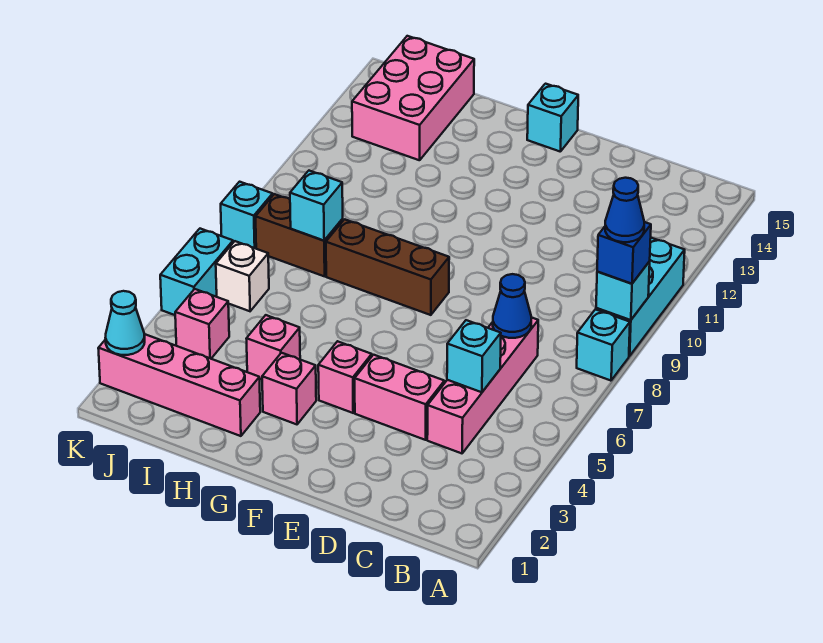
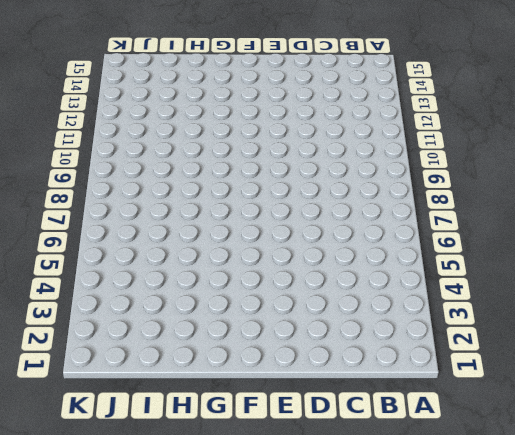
none -> cyan brick A8 level 1
none -> cyan brick A9:A11 level 1
none -> pink brick C4:C7 level 1

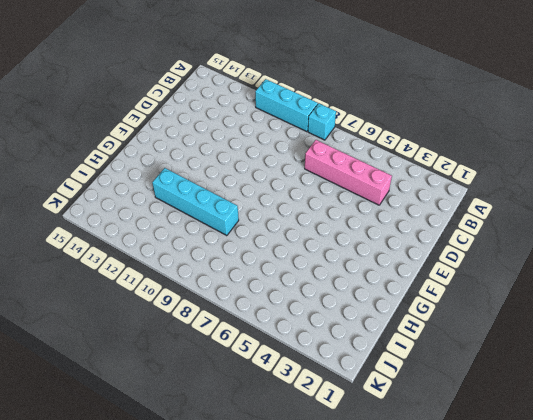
cyan brick H9:H12 level 1 -> none
none -> pink brick D4:E4 level 1
none -> pink brick F4 level 1
none -> brown brick F8:H8 level 1

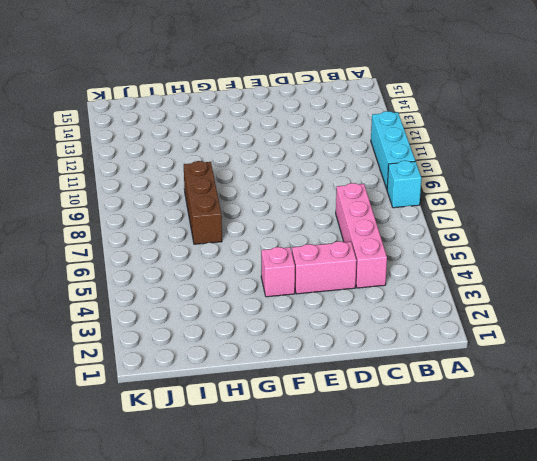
brown brick H7:H9 level 1 -> brown brick F8:H8 level 1
none -> cyan brick F15 level 1
none -> pink brick G3 level 1
none -> pink brick H2:K2 level 1

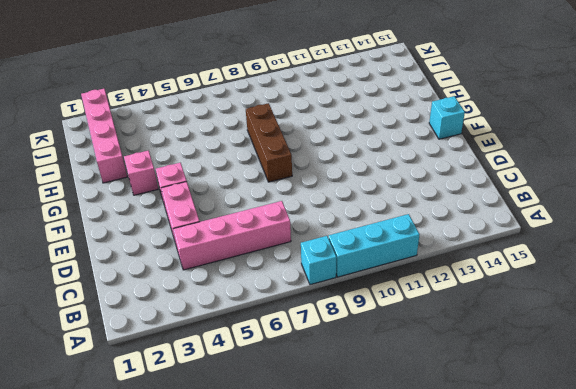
none -> pink brick H4 level 1
none -> brown brick I8:J8 level 1
none -> pink brick I13:J15 level 1

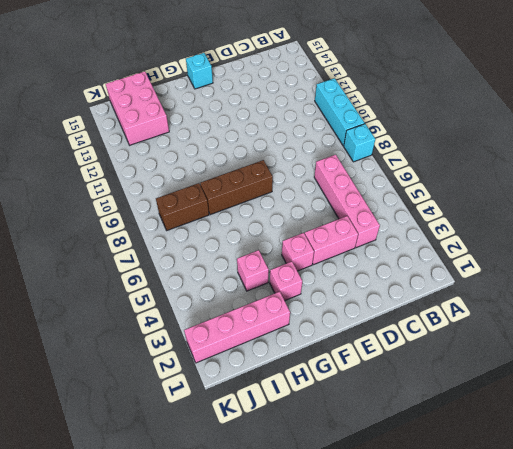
none -> pink brick J4 level 1
none -> white brick J6 level 1
none -> cyan brick K5:K6 level 1

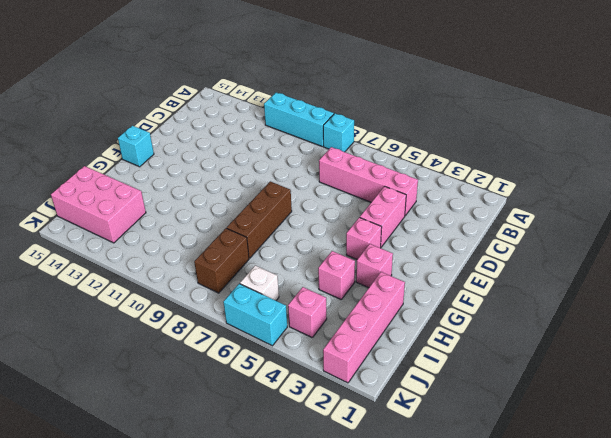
none -> cyan brick K8 level 1
none -> cyan brick A9 level 2
none -> cyan brick C5 level 2

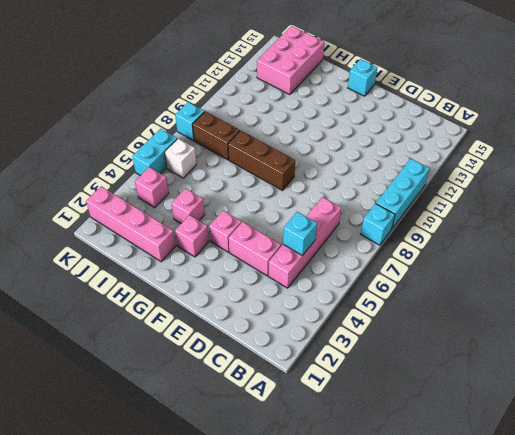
none -> cyan brick A9 level 2
none -> blue cone C7 level 2
none -> cyan brick I8 level 2

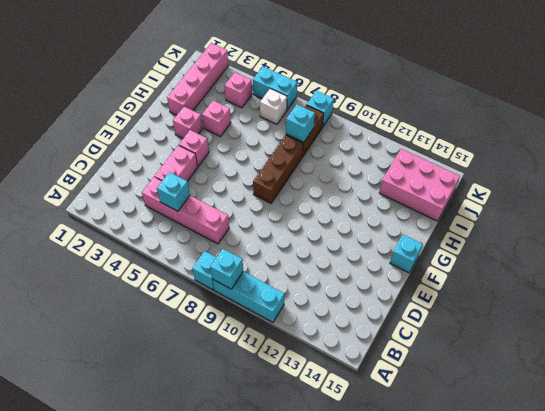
none -> blue cone C7 level 2
none -> cyan cone K2 level 2
none -> blue brick A9 level 3

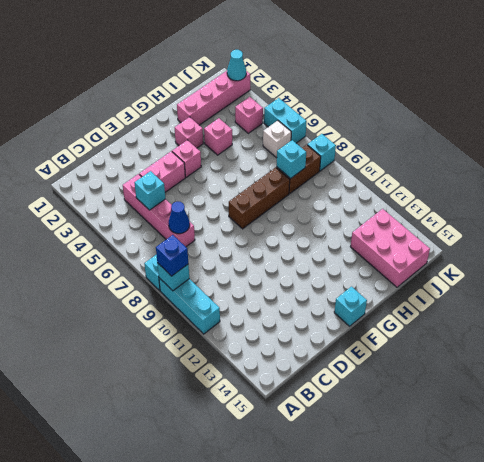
none -> blue cone A9 level 4

